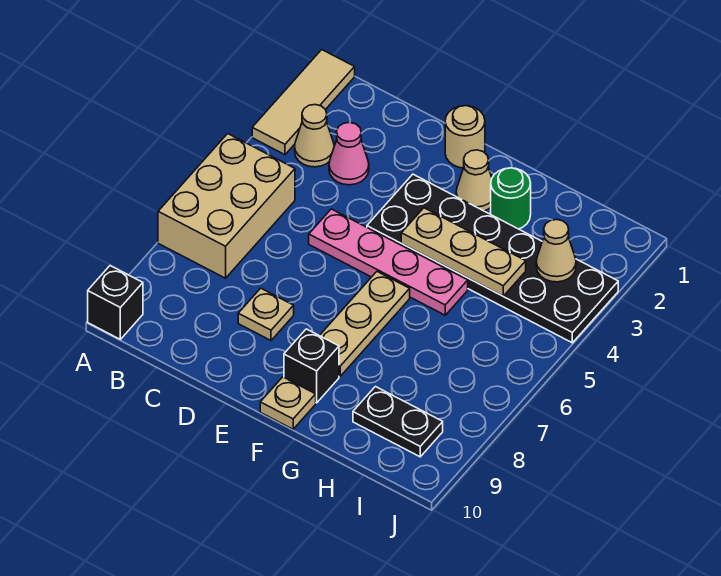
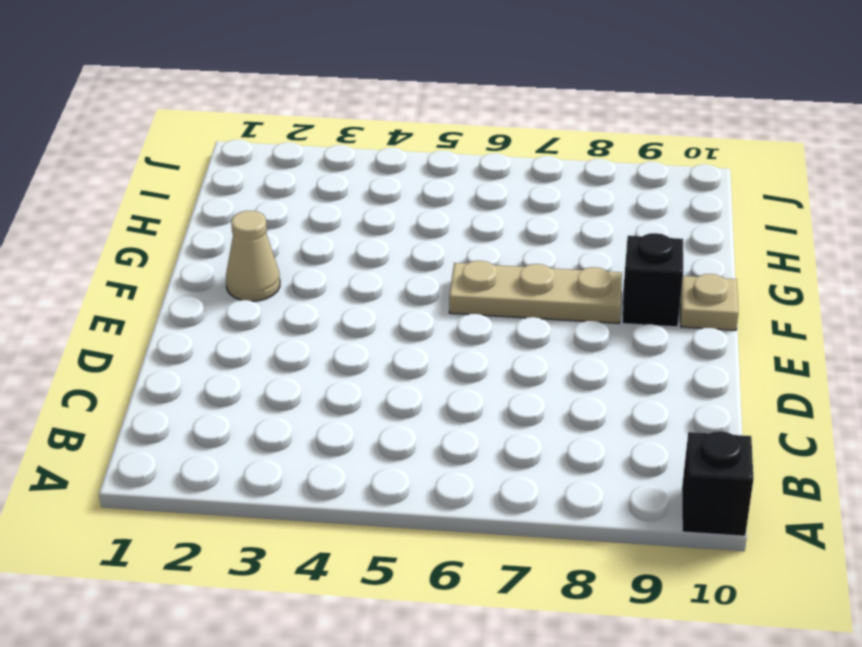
none -> tan tile A1:A3 level 1
none -> tan brick A5:B7 level 1
none -> tan cone B3 level 1

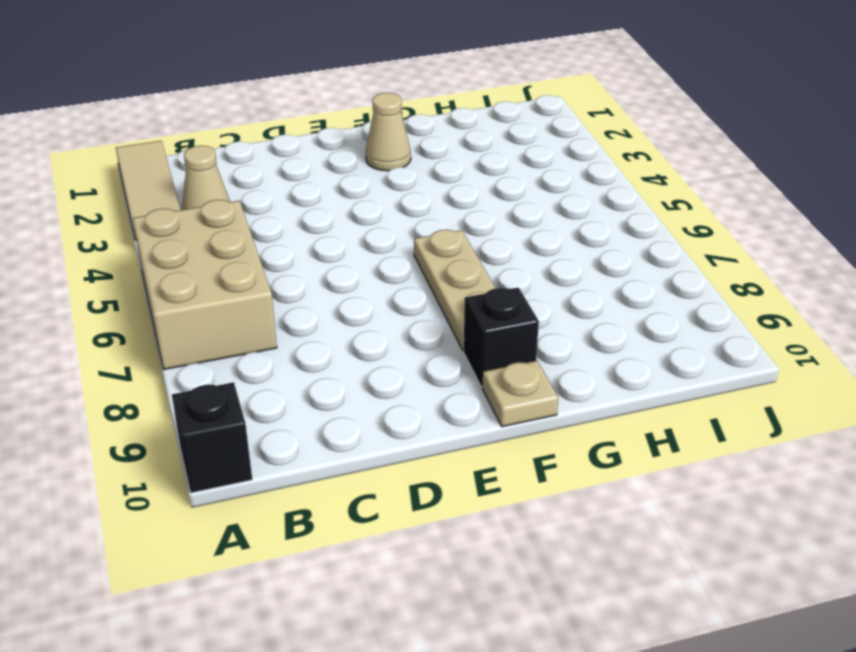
none -> pink cone C3 level 1
none -> pink plate D5:G5 level 1
none -> tan plate D8 level 1

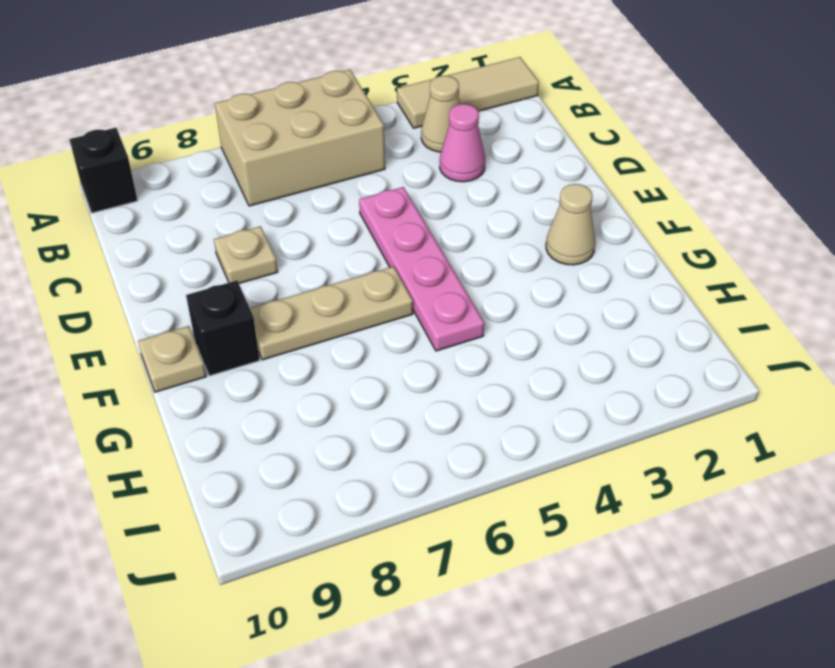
none -> tan round brick E1 level 1
none -> black plate E3:J4 level 1
none -> green round brick G2 level 1

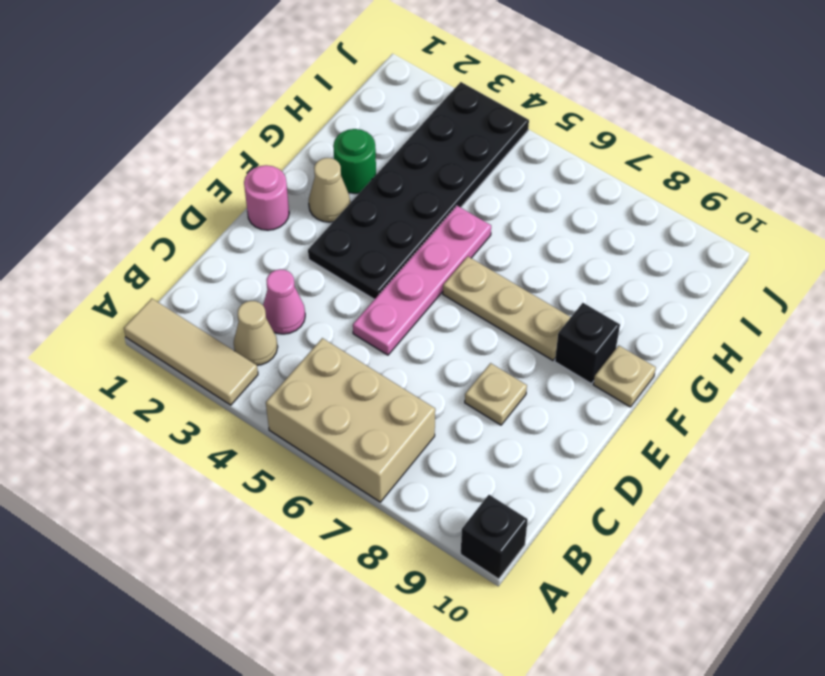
pink round brick E1 level 1 -> tan round brick E1 level 1
none -> black plate H9:I9 level 1
none -> tan plate F4:H4 level 2
none -> tan cone I3 level 2

